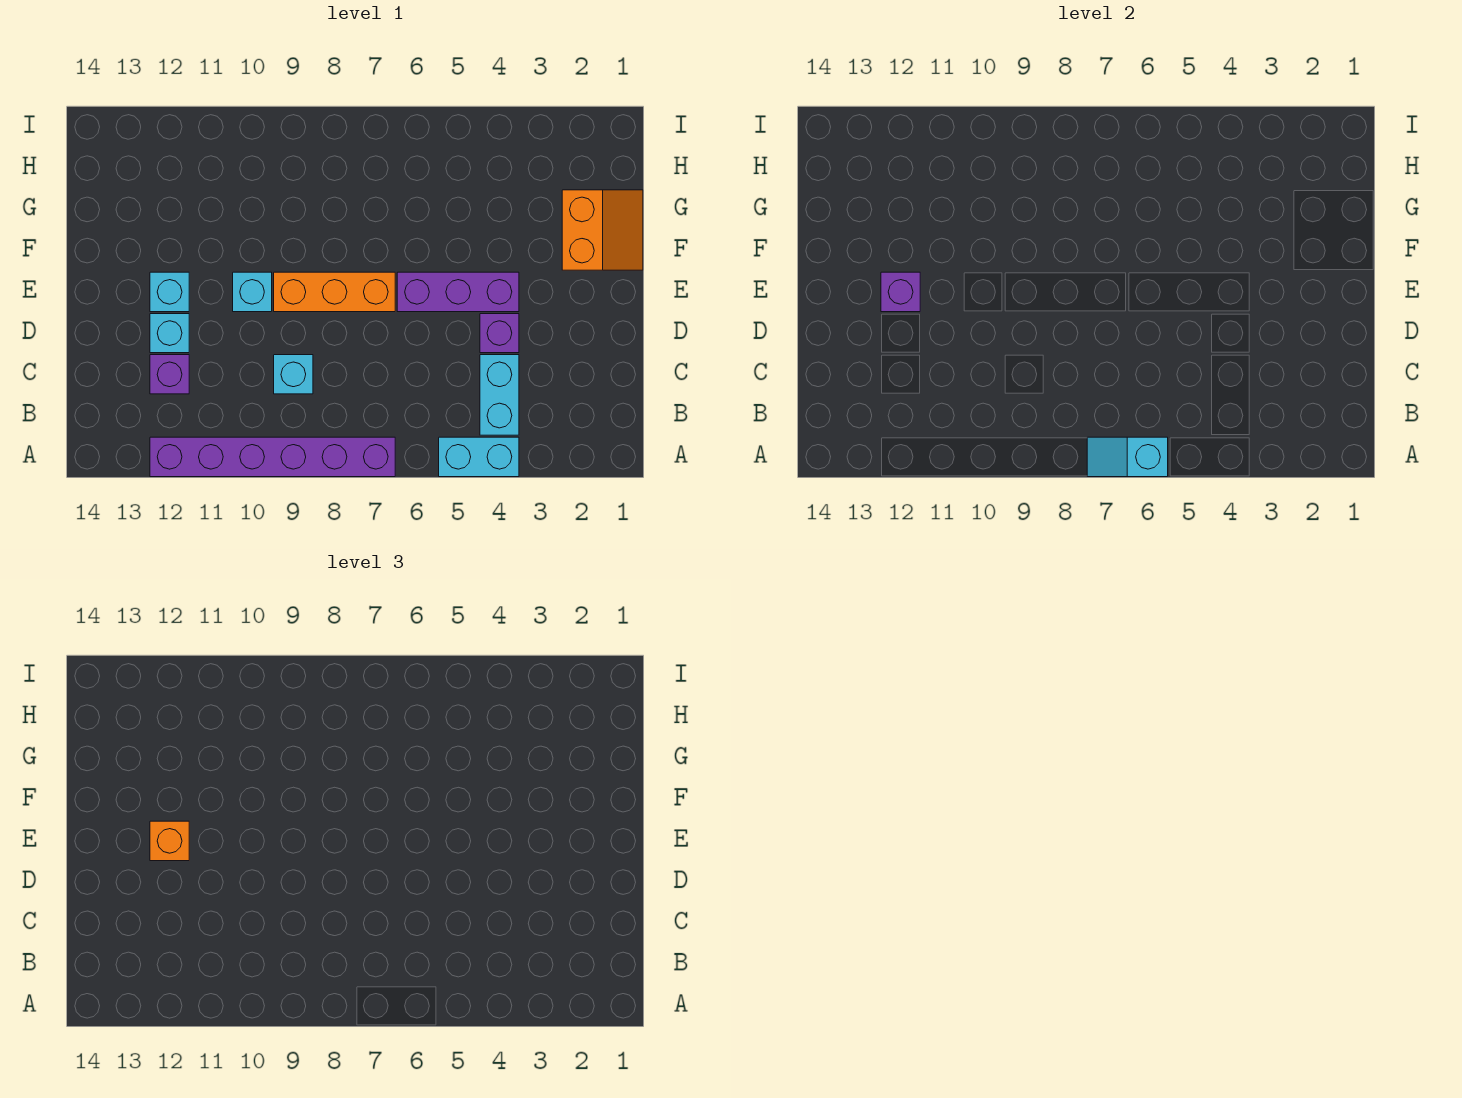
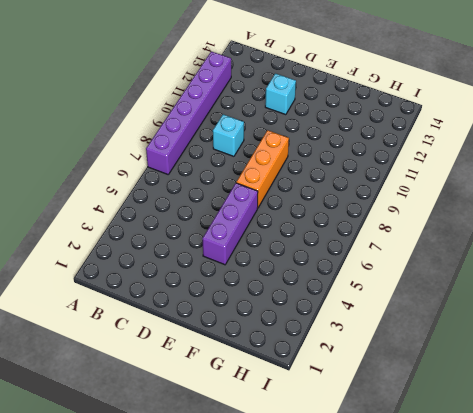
none -> cyan brick A4:A5 level 1
none -> cyan brick B4:C4 level 1
none -> purple brick C12 level 1

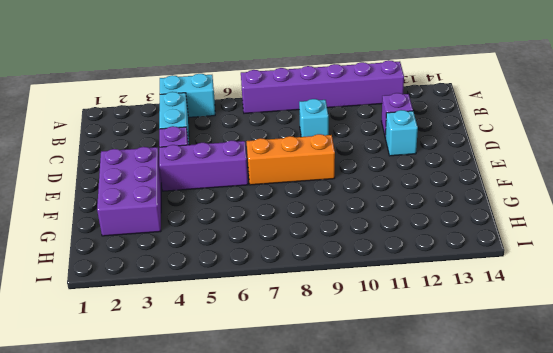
purple brick E2:G3 level 1 -> orange slope F1:G2 level 1 top 2
none -> cyan brick E10 level 1
none -> cyan brick E12 level 1
none -> cyan slope A6:A7 level 2 top 6

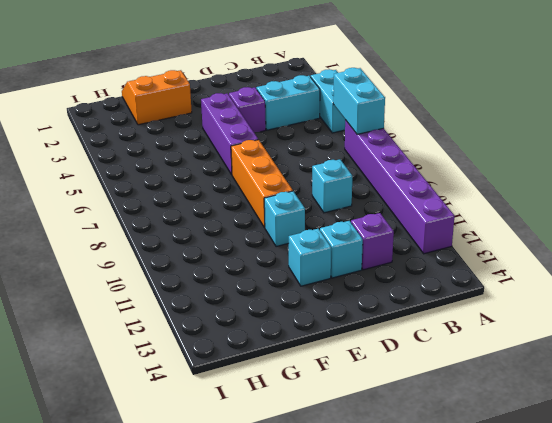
cyan brick A6:A7 level 2 -> cyan slope A6:A7 level 2 top 6
none -> purple brick E12 level 2
none -> orange brick E12 level 3

